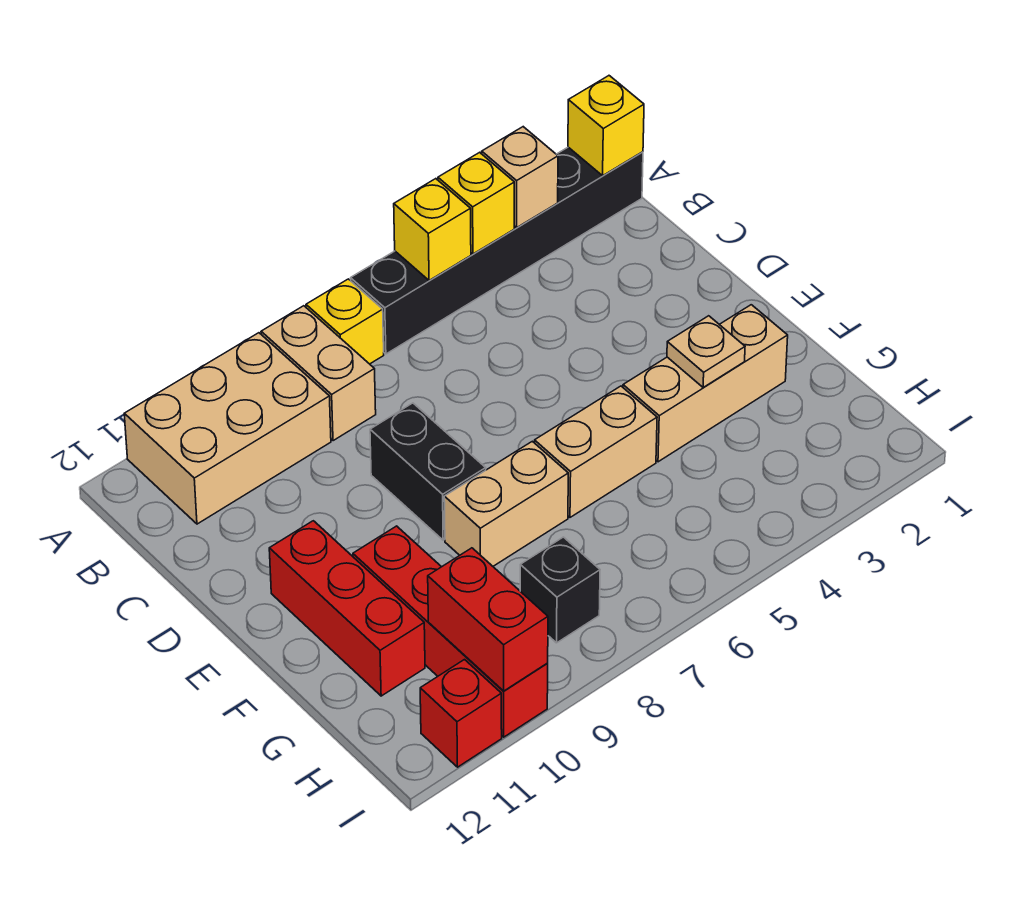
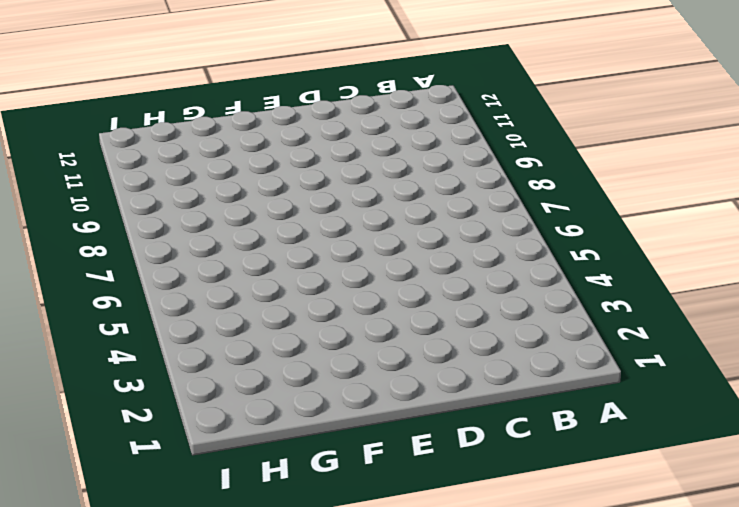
none -> black brick A1:A6 level 1
none -> yellow brick A7 level 1
none -> tan brick A8:B8 level 1

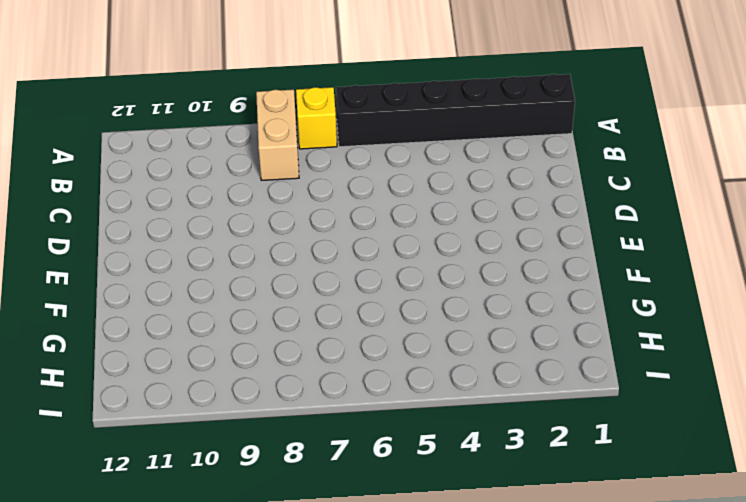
none -> tan brick A9:B11 level 1
none -> black brick D8:E8 level 1
none -> red brick E11:G11 level 1

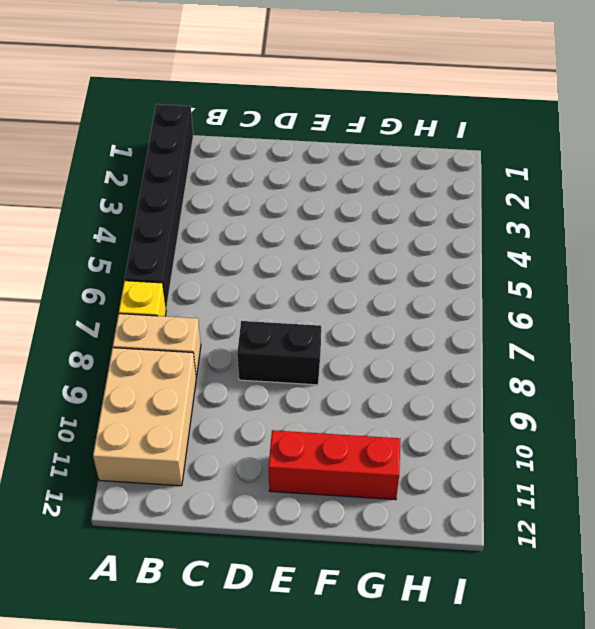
none -> tan brick F2:F4 level 1
none -> tan brick F5:F6 level 1
none -> tan brick F7:F8 level 1

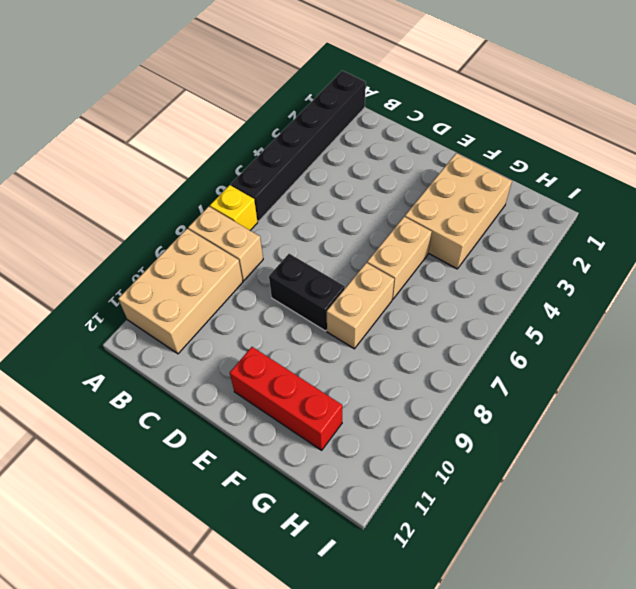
tan brick F2:G4 level 1 -> tan brick F2:F4 level 1
none -> red brick F10:I10 level 1
none -> black brick H8 level 1
none -> red brick I11 level 1

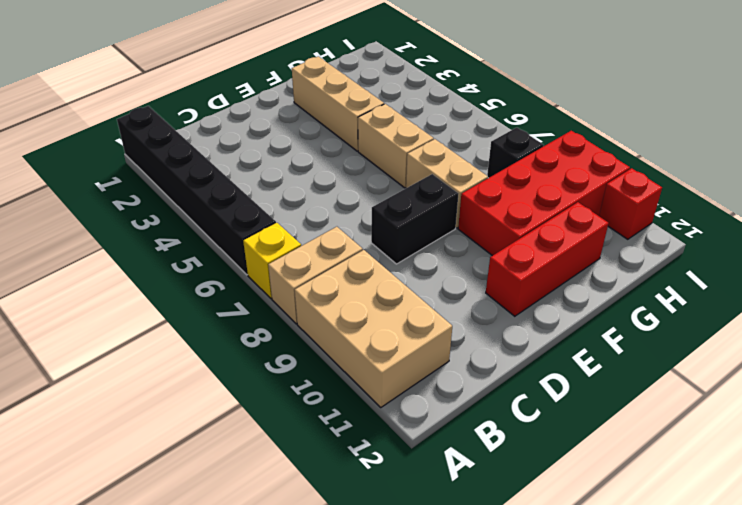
red brick F9:I10 level 1 -> red brick F10:I10 level 1
none -> yellow brick A1 level 2
none -> tan brick A3 level 2
none -> yellow brick A4 level 2

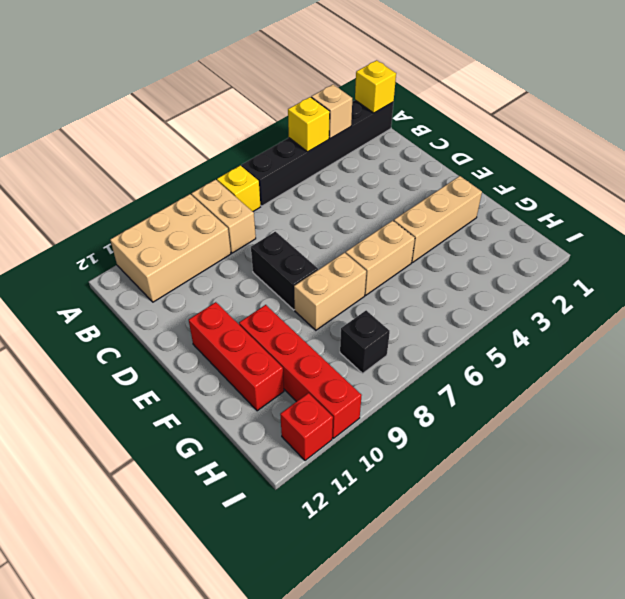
none -> yellow brick A5 level 2
none -> tan plate F3 level 2
none -> red brick H10:I10 level 2

